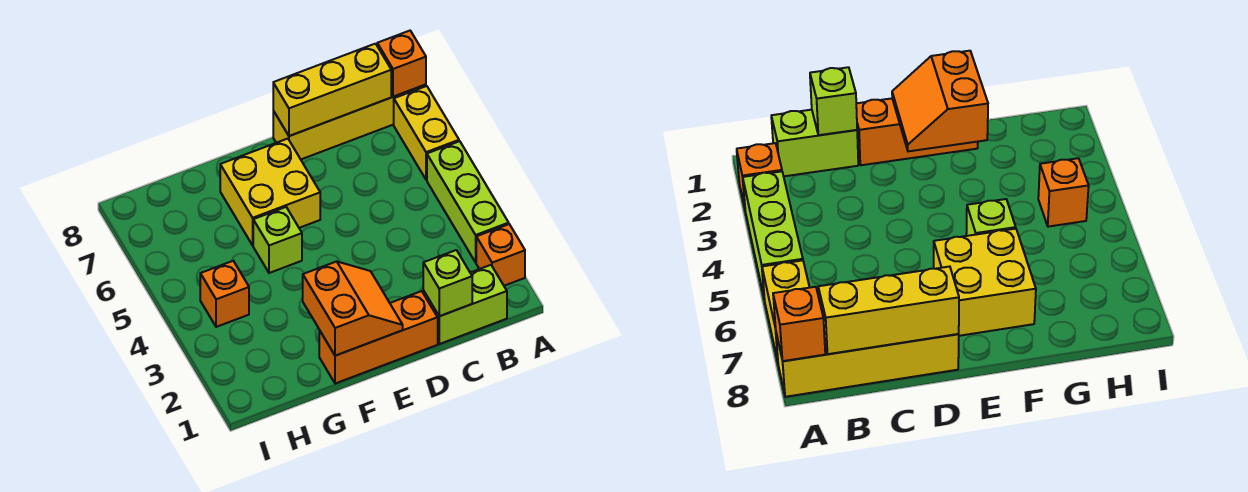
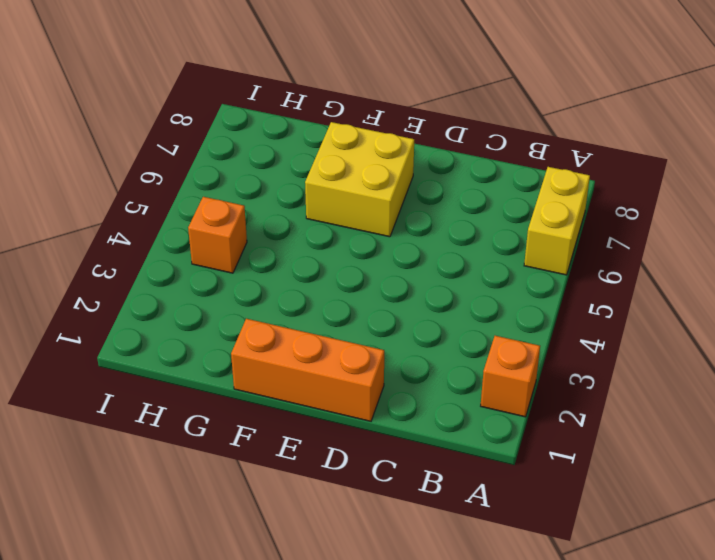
none -> lime brick A3:A5 level 1
none -> yellow brick A8:D8 level 1
none -> lime brick B1:C1 level 1

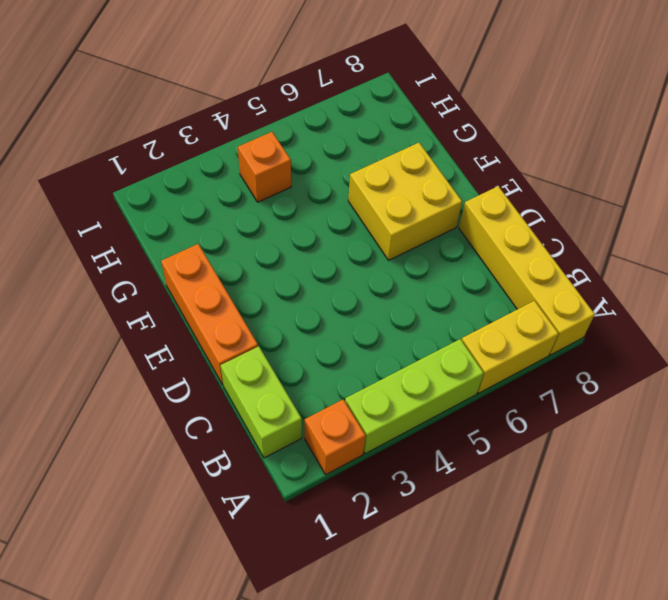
none -> lime brick F5 level 1
none -> orange brick A8 level 2
none -> yellow brick B8:D8 level 2

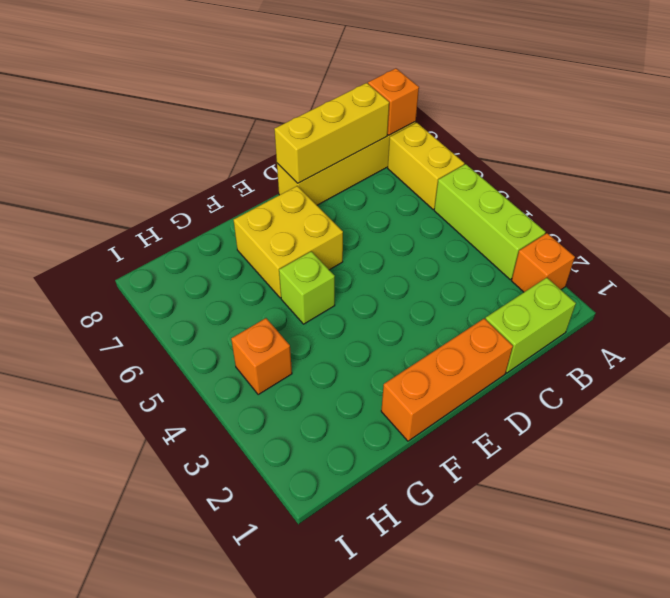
none -> lime brick C1 level 2
none -> orange slope E1:F2 level 2 top F

